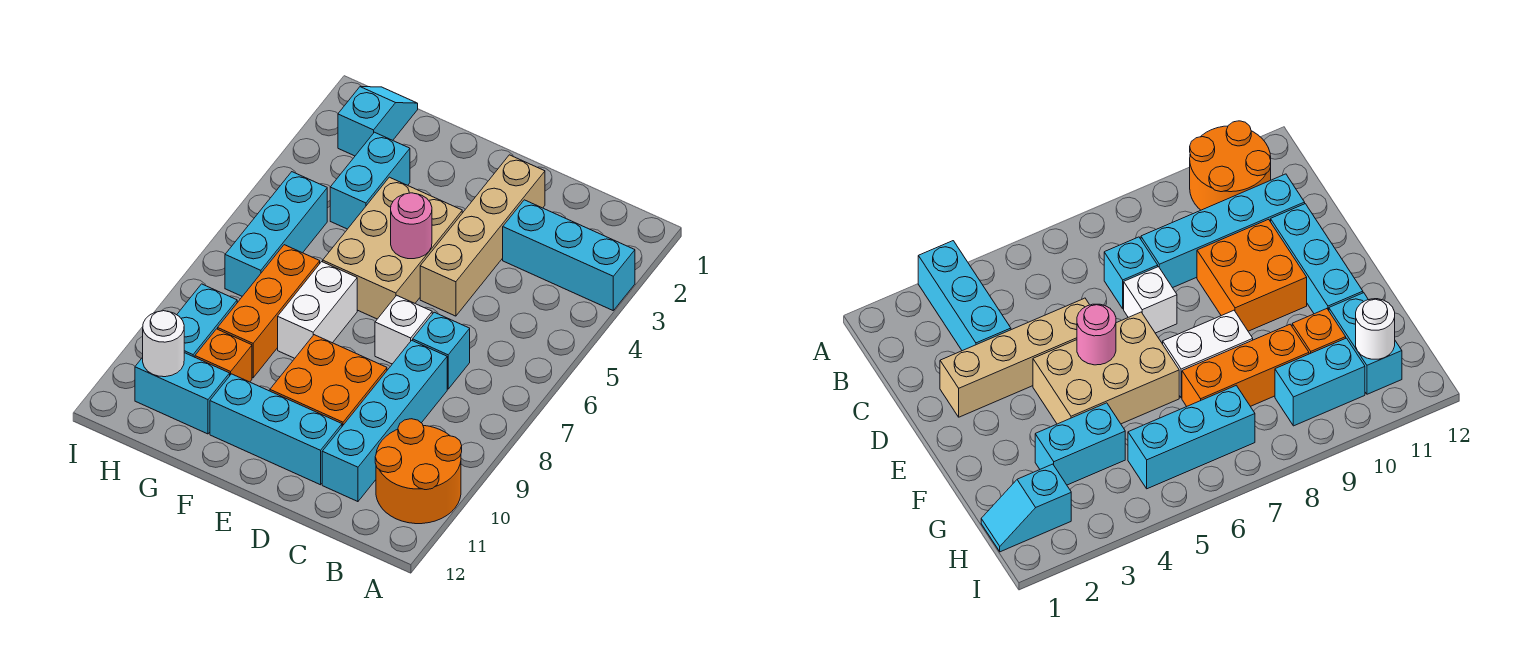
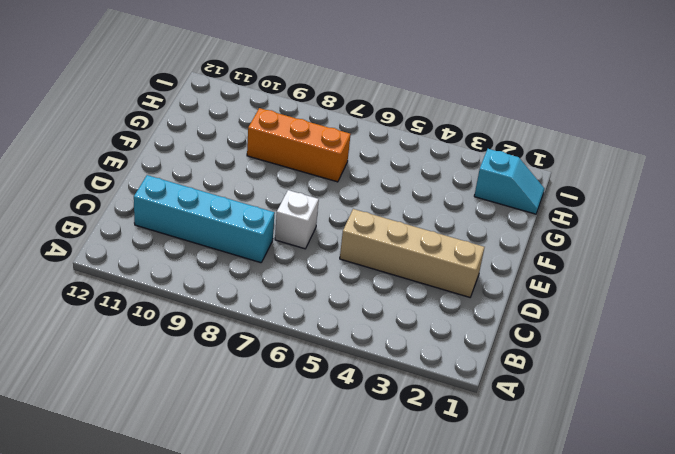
none -> cyan brick A3:C3 level 1
none -> orange round brick A10:B11 level 1
none -> cyan brick C7 level 1

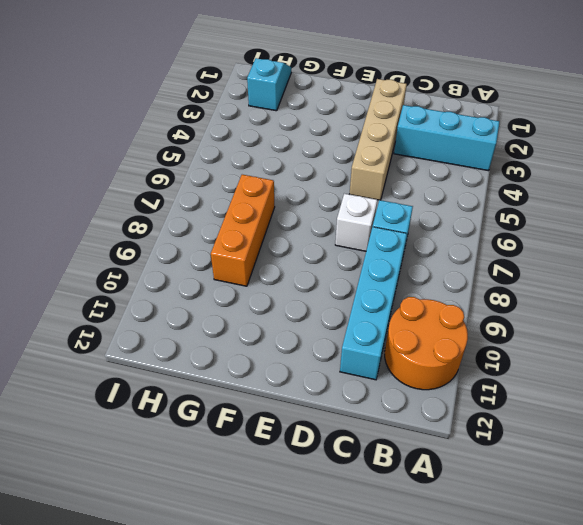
none -> orange brick D9:E10 level 1
none -> cyan brick D11:F11 level 1
none -> tan brick E4:F6 level 1

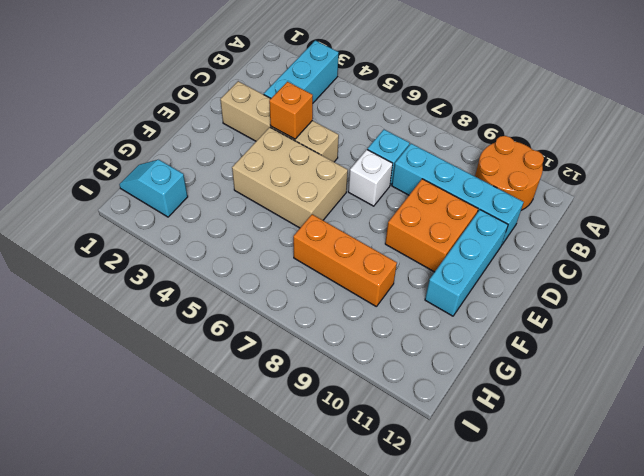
orange brick D4 level 2 -> orange brick G10 level 1
none -> white brick F7:F8 level 1
none -> cyan brick G3:G4 level 1
none -> cyan brick G11:H11 level 1

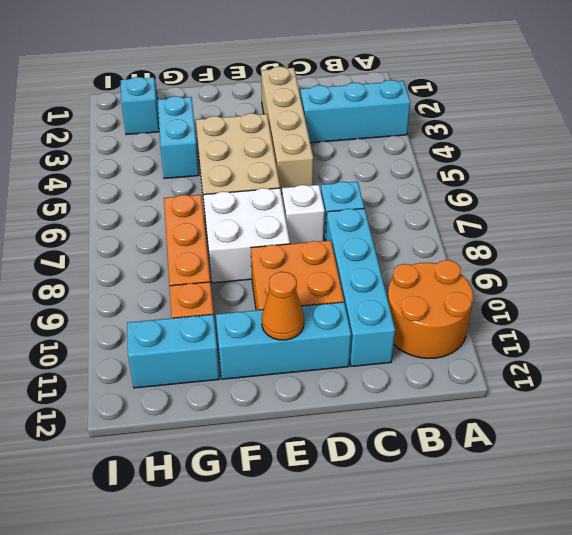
white brick E7:F8 level 1 -> white brick F7:F8 level 1
orange cone E11 level 2 -> none
none -> cyan brick H5:H7 level 1
none -> cyan brick H9:H10 level 1
none -> pink round brick E5 level 2

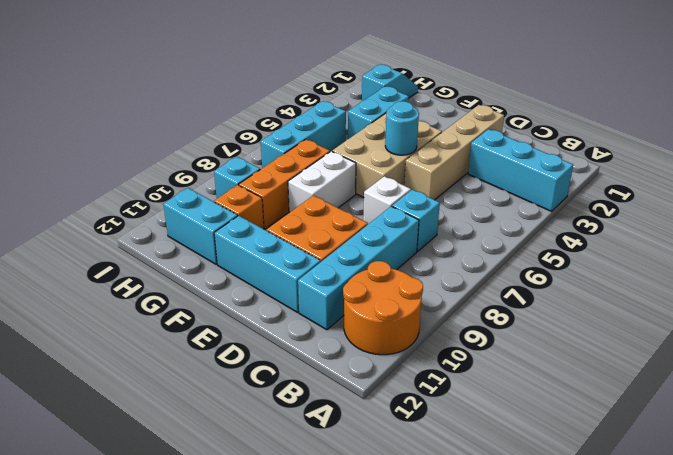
cyan round brick E5 level 2 -> pink round brick E5 level 2
cyan brick H9 level 1 -> cyan brick H9:H10 level 1
none -> white round brick H11 level 2

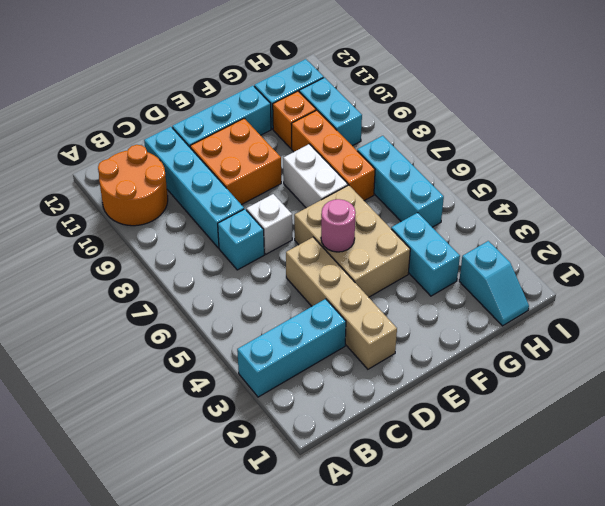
none -> white round brick H11 level 2

